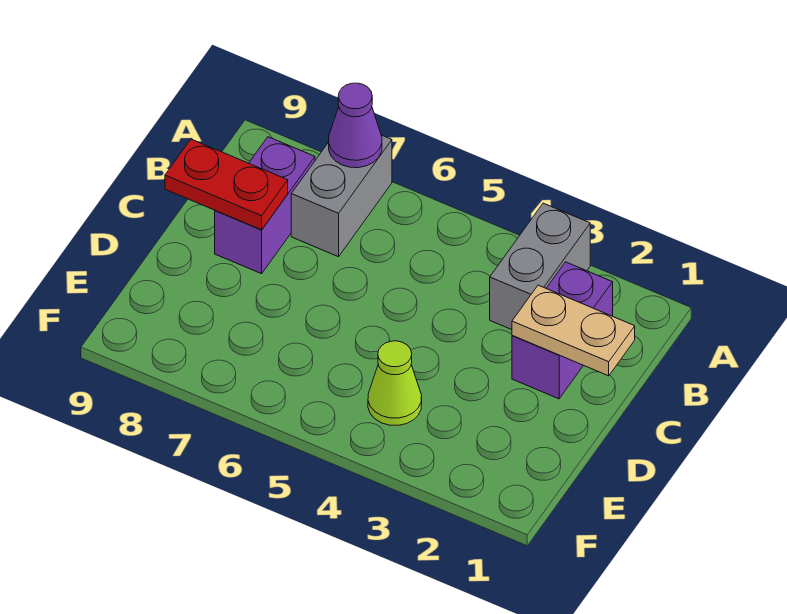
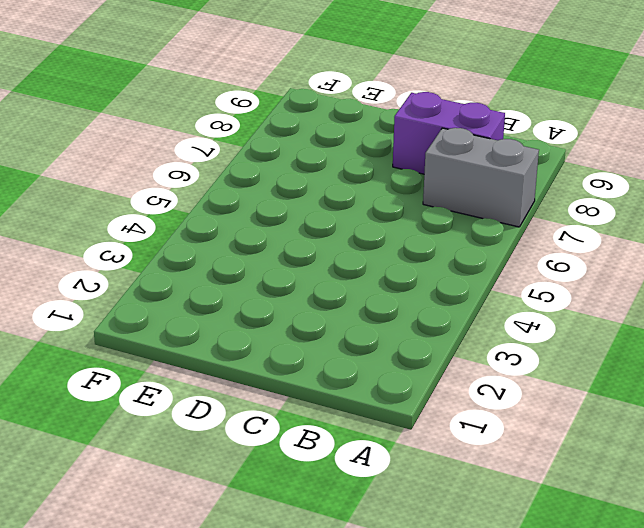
none -> grey brick A3:B3 level 1
none -> purple brick B2:C2 level 1

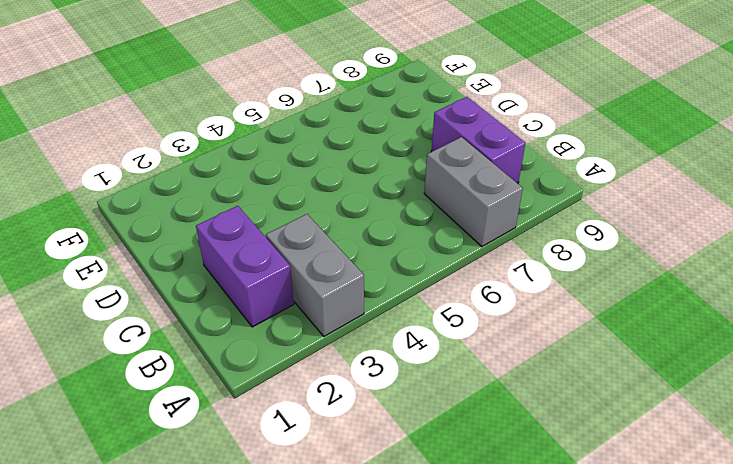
none -> lime cone E4 level 1
none -> purple cone A7 level 2

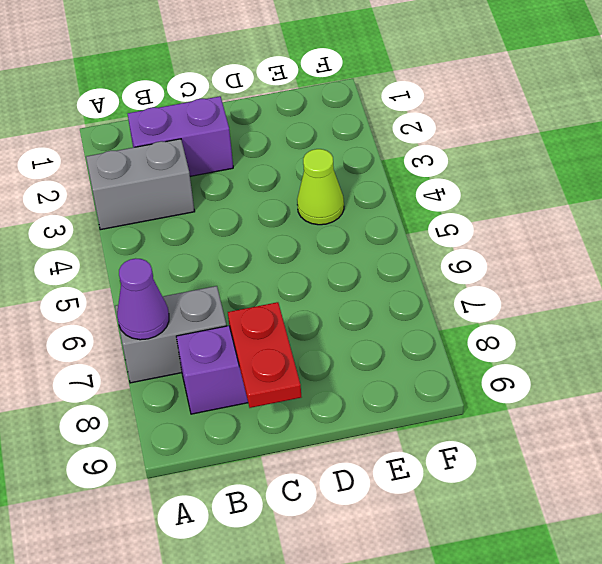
none -> tan plate C1:C2 level 2

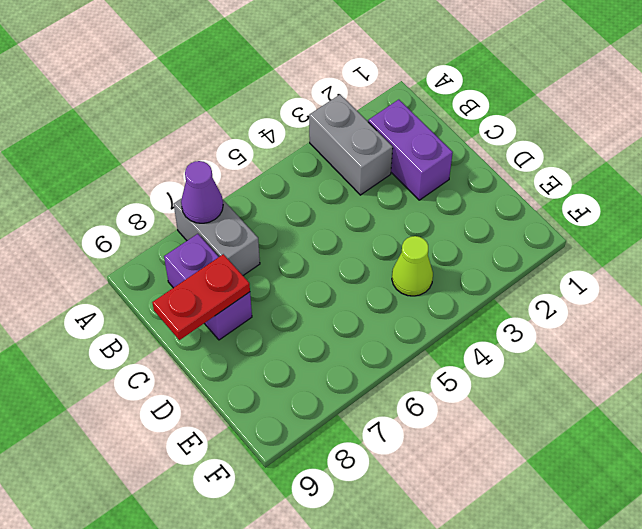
none -> tan plate C1:C2 level 2

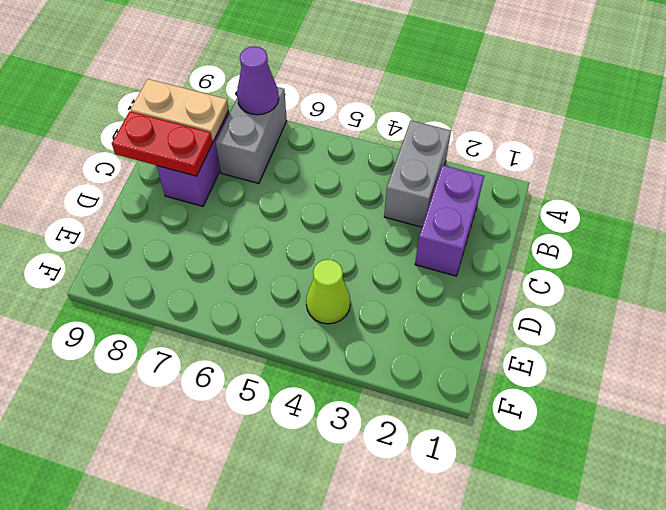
tan plate B8:B9 level 2 -> tan plate C1:C2 level 2

